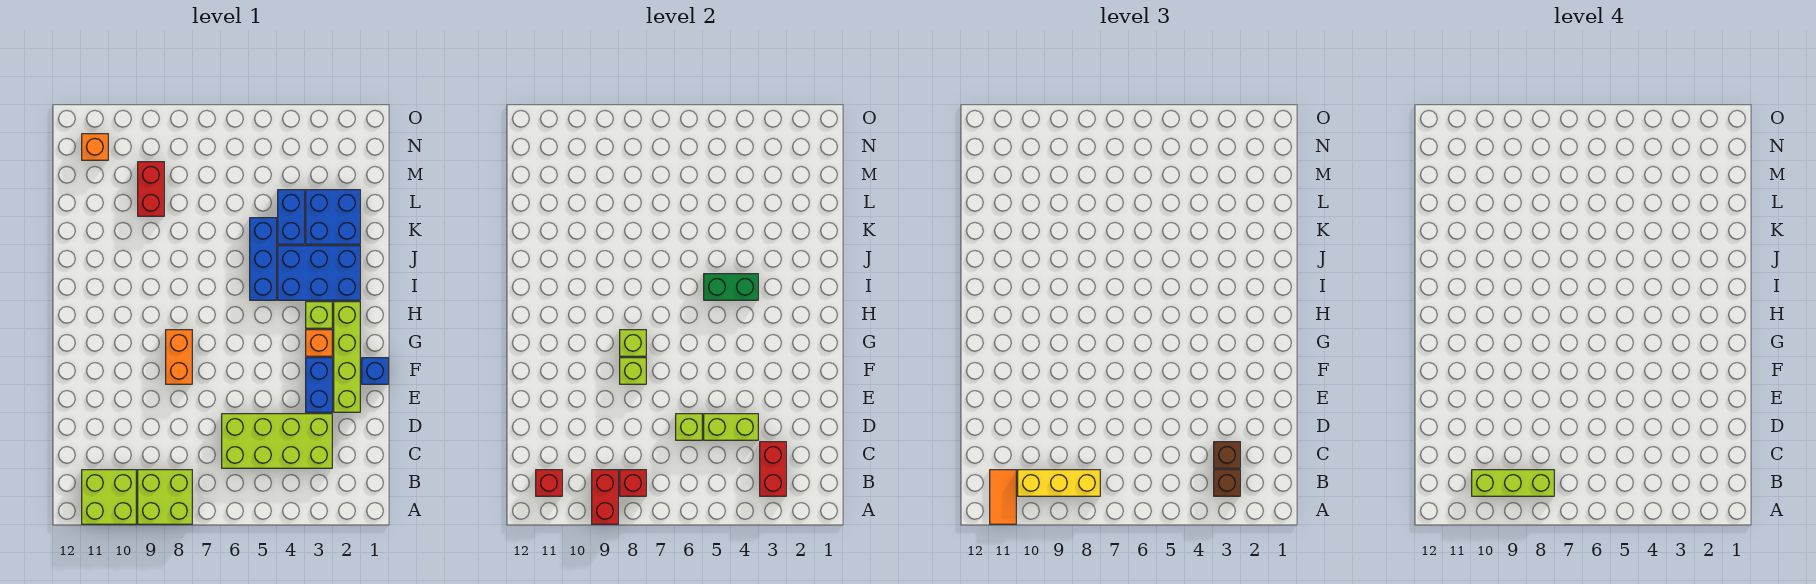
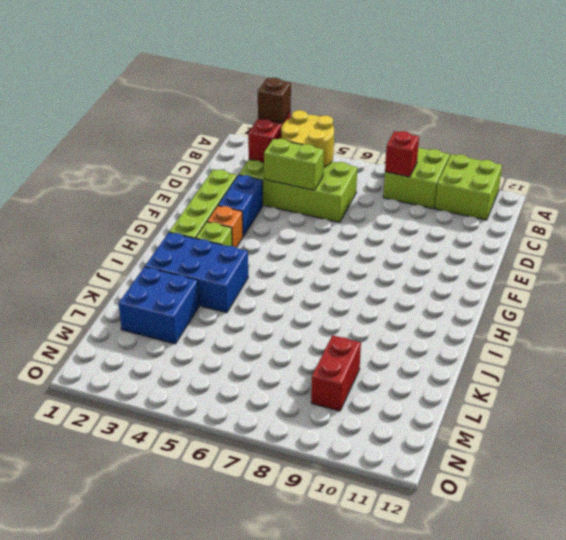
yellow round brick B4:C5 level 2 -> none
none -> blue brick F1 level 1
none -> orange brick F8:G8 level 1
none -> blue brick I5:K5 level 1

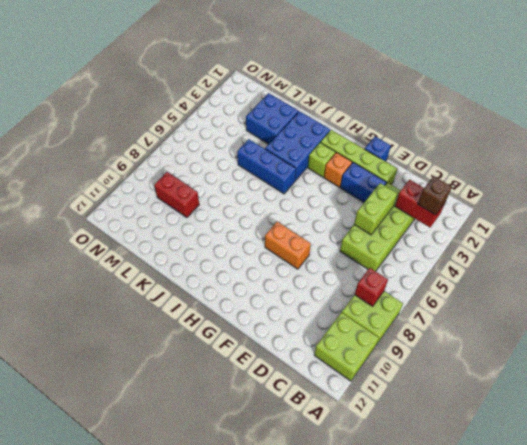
none -> blue brick K4:L4 level 1
none -> orange brick N11 level 1
none -> red brick A9:B9 level 2

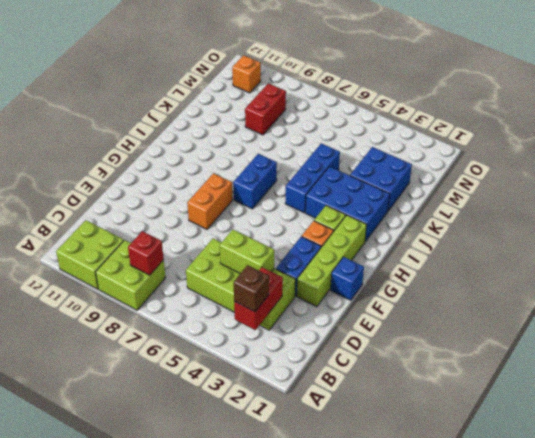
blue brick H7:I7 level 1 -> blue brick K4:L4 level 1
none -> red brick A9:B9 level 2
none -> red brick B11 level 2
none -> lime brick D6 level 2

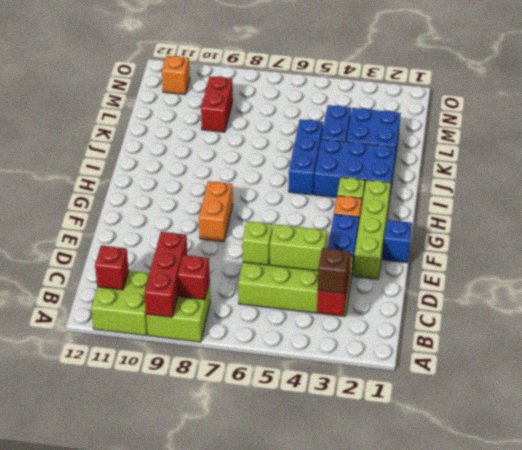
red brick A9:C9 level 2 -> red brick A9:B9 level 2
none -> lime brick F8 level 2
none -> lime brick G8 level 2
none -> green brick I4:I5 level 2

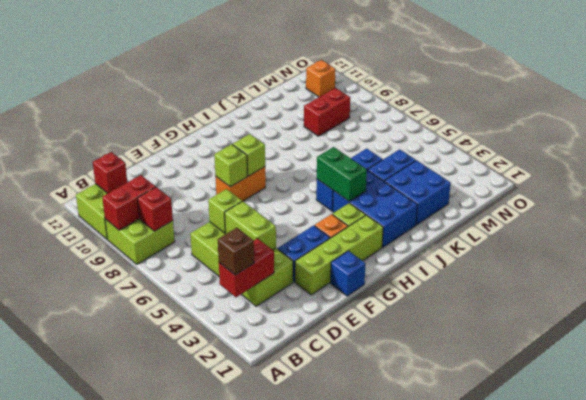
none -> orange tile A11:B11 level 3
none -> yellow brick B8:B10 level 3
none -> brown brick C3 level 3

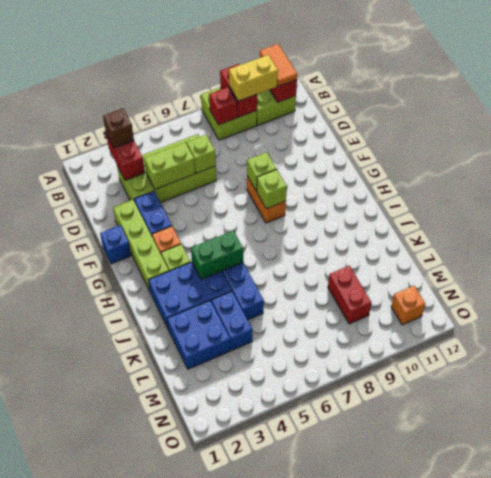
yellow brick B9:B10 level 3 -> yellow brick B8:B10 level 3
none -> brown brick C3 level 3
none -> lime brick B8:B10 level 4

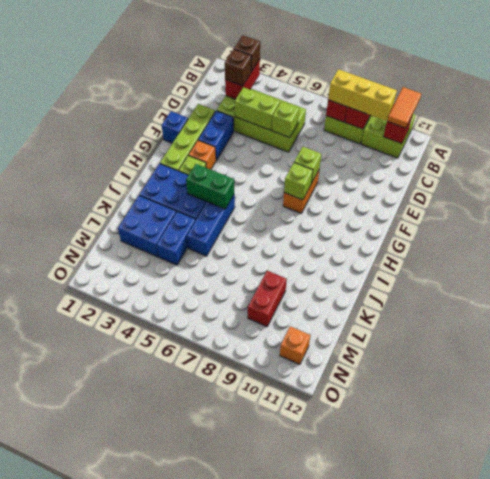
none -> lime brick B8:B10 level 4

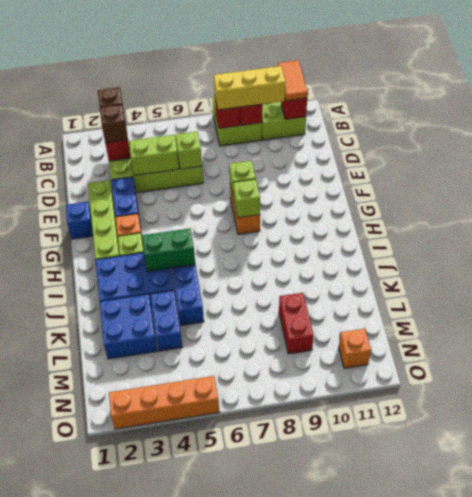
orange brick O2:O5 level 1 -> none
none -> lime brick B8:B10 level 4

